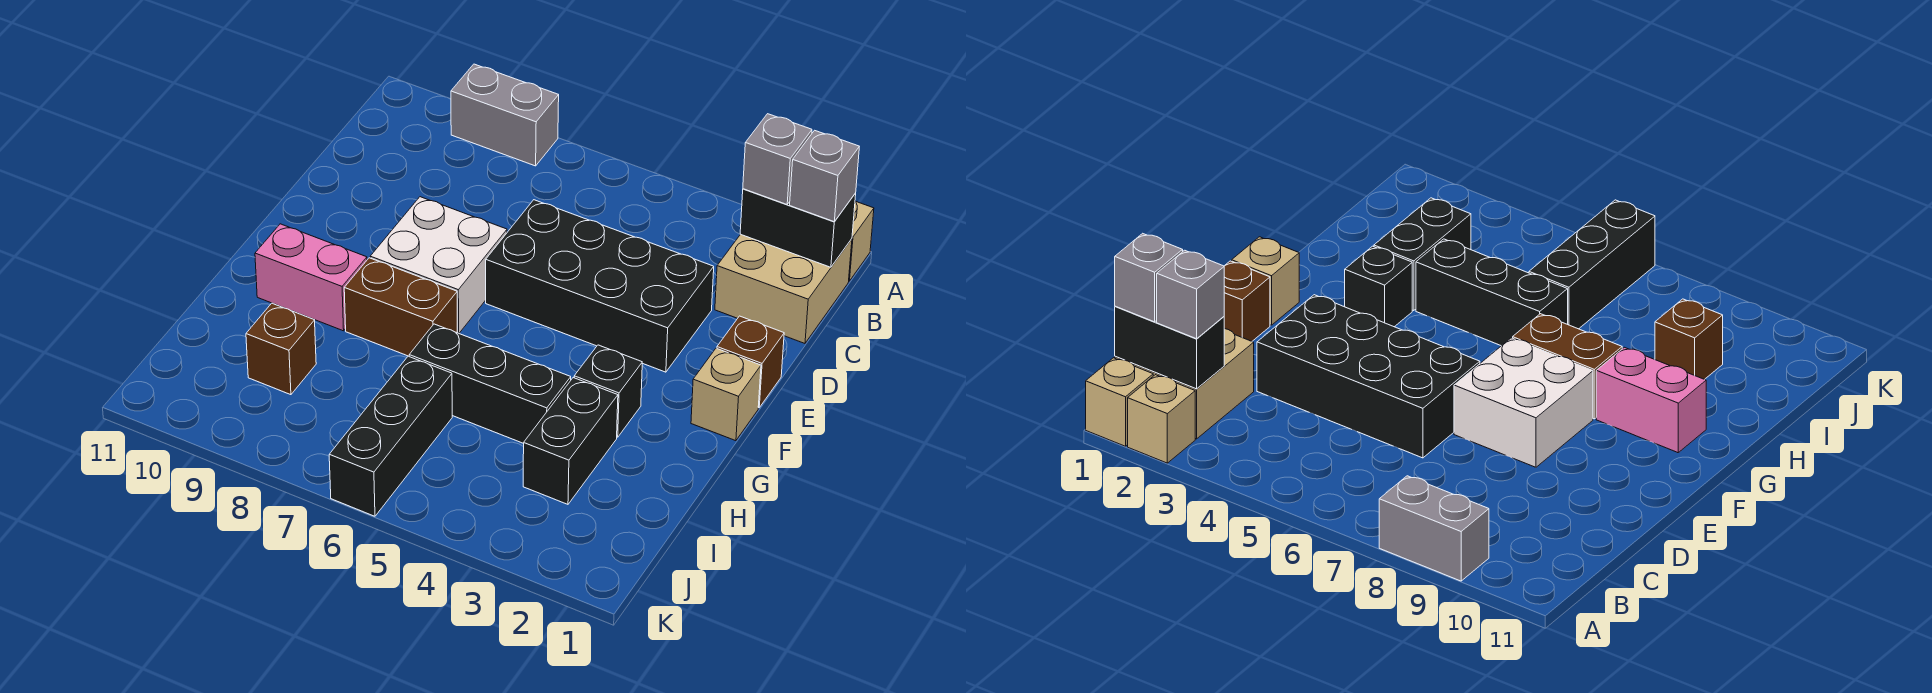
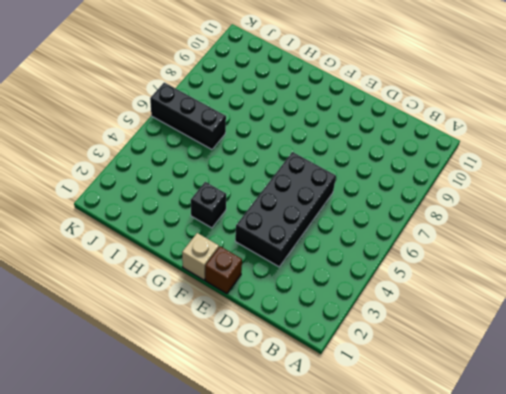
none -> tan brick A1 level 1
none -> tan brick A2 level 1
none -> grey brick A8:A9 level 1

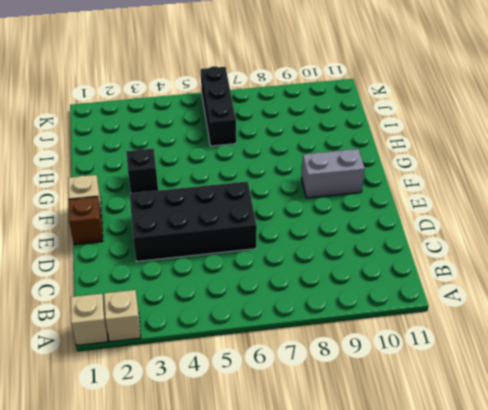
grey brick F9:F10 level 1 -> grey brick A8:A9 level 1
none -> tan brick B1:C2 level 1
none -> white brick E7:F8 level 1
none -> brown brick G7:G8 level 1

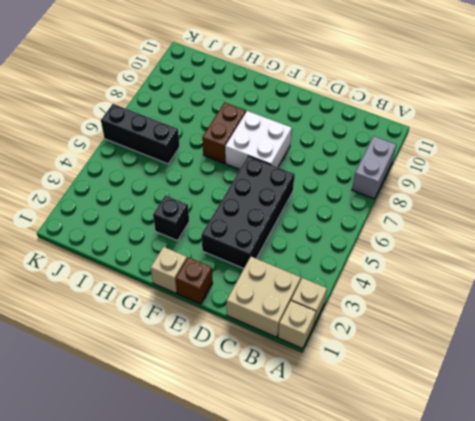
none -> pink brick G9:G10 level 1
none -> black brick H3:I3 level 1
none -> black brick H4:H6 level 1

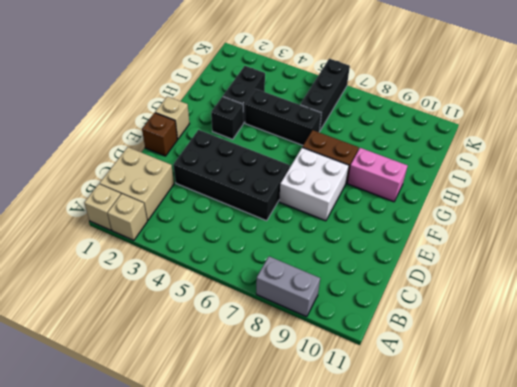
none -> brown brick I9 level 1
none -> black brick B1:B2 level 2
none -> grey brick B1 level 3

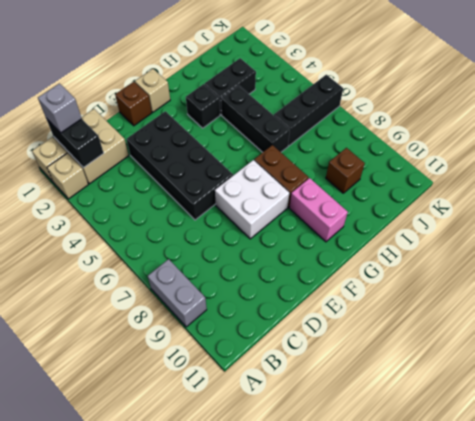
none -> grey brick B2 level 3

